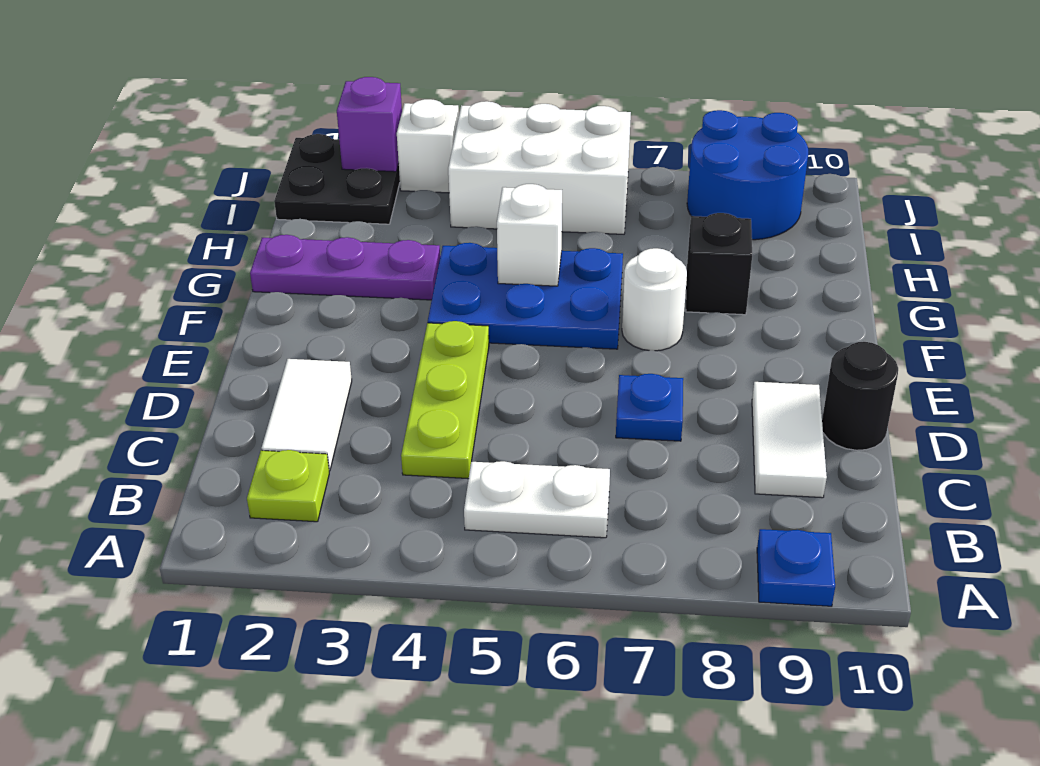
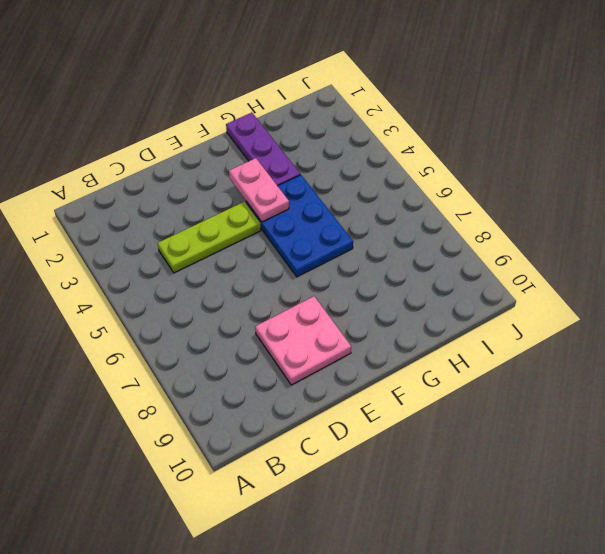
pink plate D8:E9 level 1 -> white tile C9:D9 level 1
pink plate F3:F4 level 2 -> none
none -> blue plate A9 level 1
none -> lime plate B2 level 1
none -> white plate B5:B6 level 1

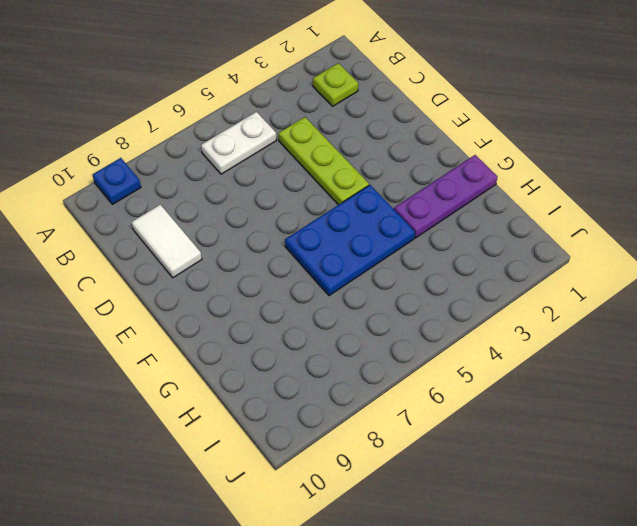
none -> white tile C2:D2 level 1
none -> blue plate D7 level 1
none -> black round brick D10 level 1

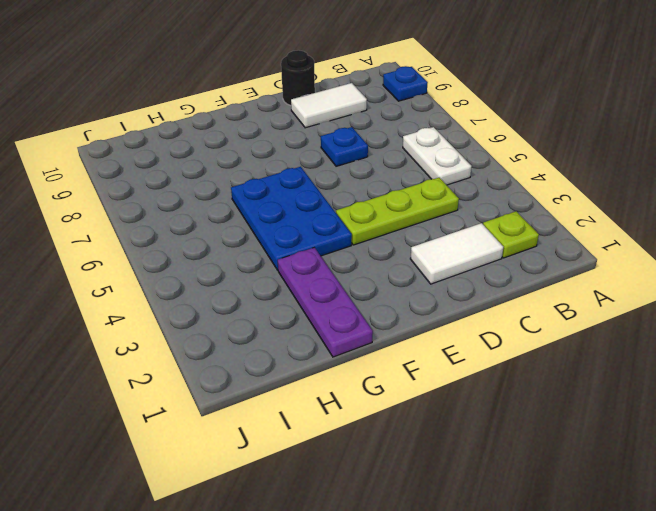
none -> white round brick F7 level 1
none -> black brick G8 level 1
none -> black plate I1:J2 level 1

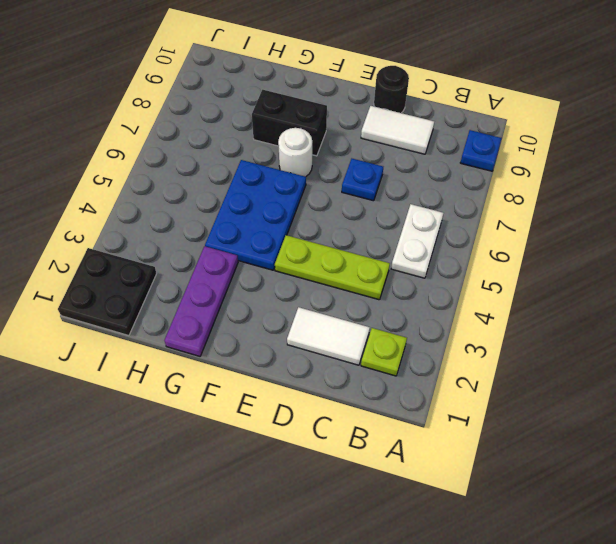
black brick F8:G8 level 1 -> black brick G8 level 1
none -> white brick I4:J6 level 1
none -> blue round brick I8:J9 level 1
none -> white brick J3 level 1

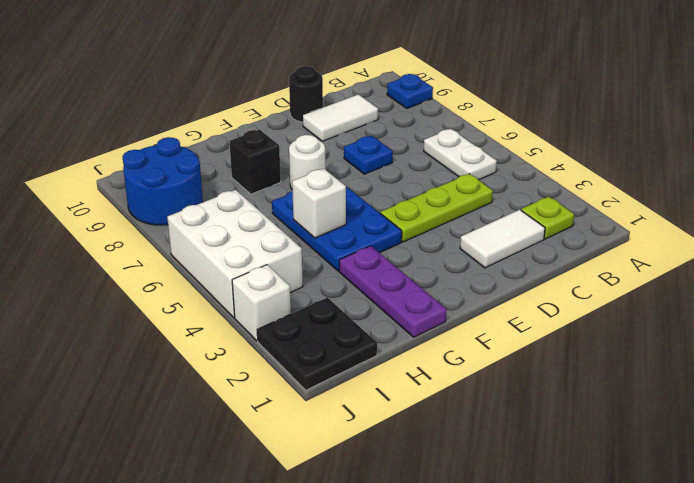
none -> purple brick J2 level 2

